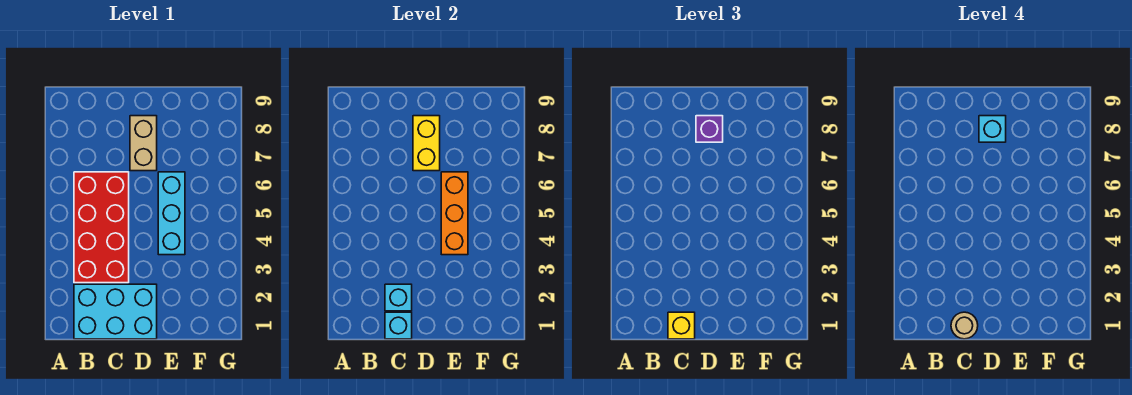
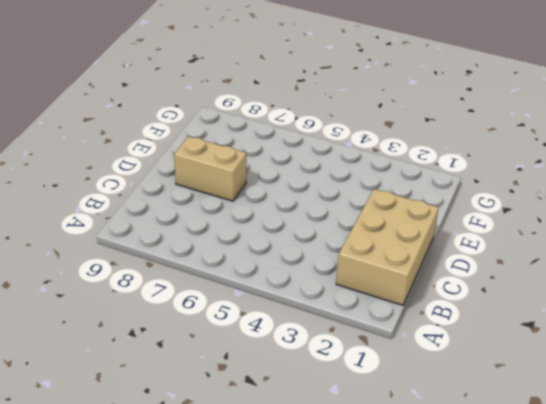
tan brick B1:D2 level 1 -> cyan brick B1:D2 level 1
none -> red brick B3:C6 level 1
none -> cyan brick E4:E6 level 1
none -> cyan brick C1 level 2

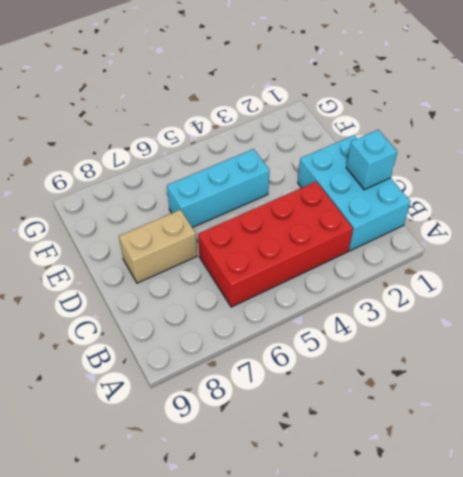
none -> cyan brick C2 level 2
none -> yellow brick D7:D8 level 2
none -> orange brick E4:E6 level 2

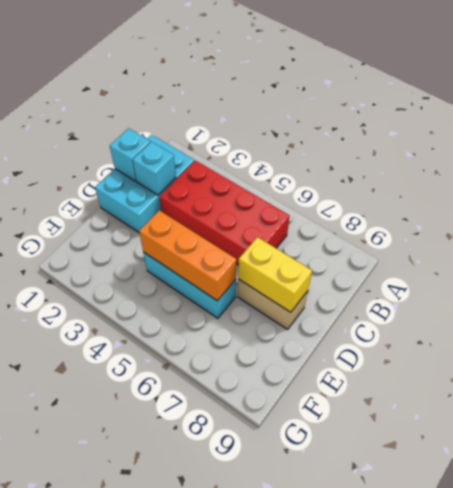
none -> yellow brick C1 level 3
none -> purple brick D8 level 3
none -> tan round brick C1 level 4

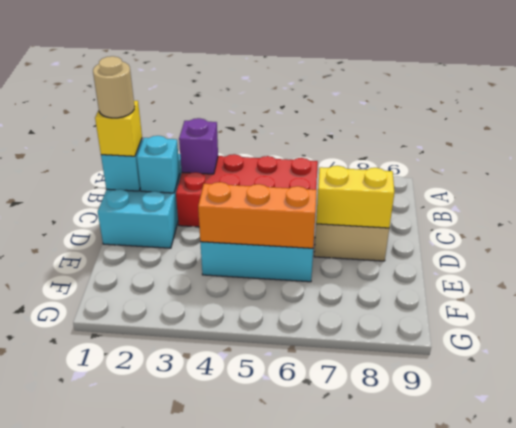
purple brick B3 level 2 -> purple brick D8 level 3
none -> cyan brick D8 level 4

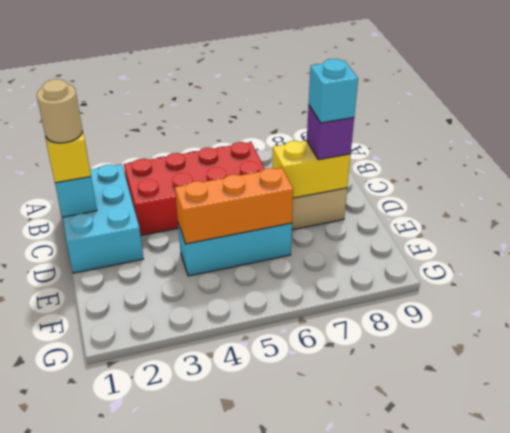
none -> cyan brick C2 level 2

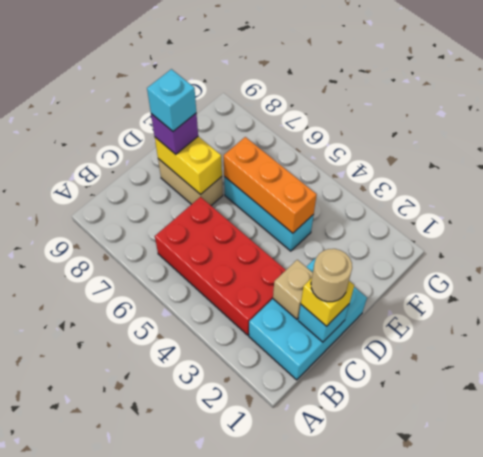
tan brick C2 level 2 -> cyan brick C2 level 2

